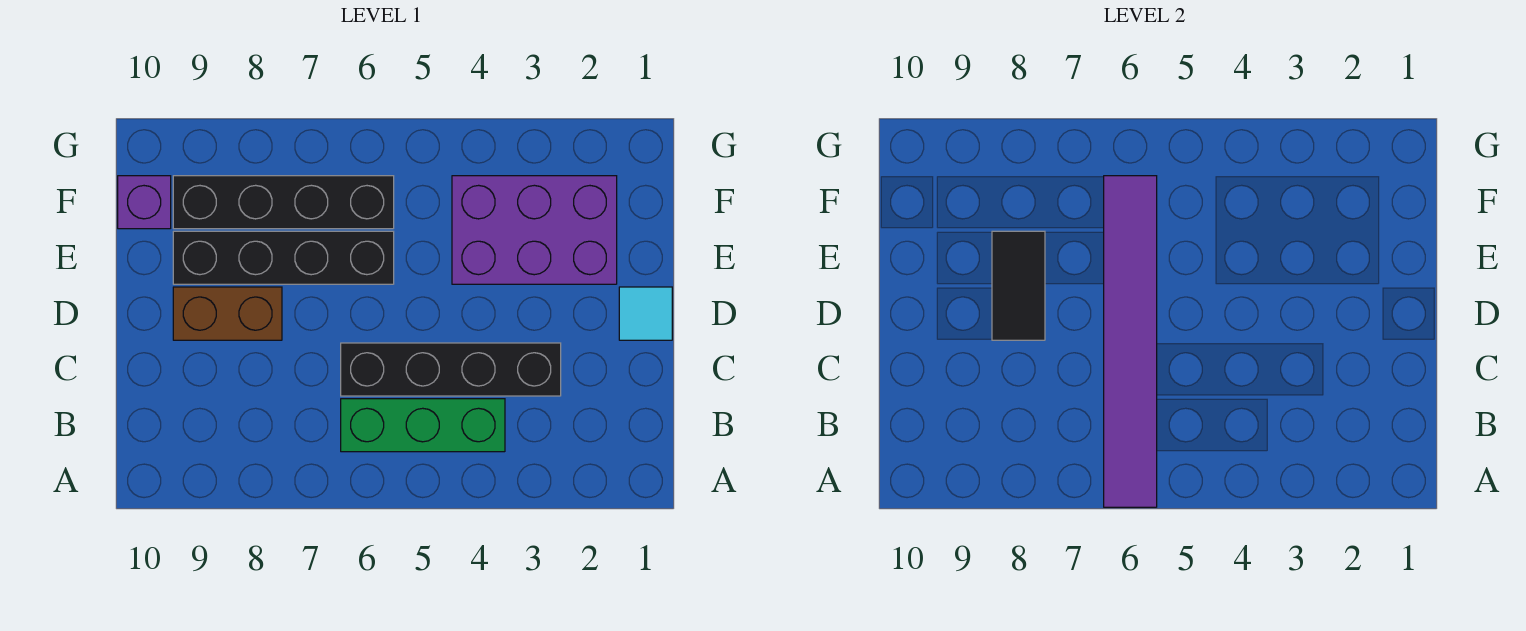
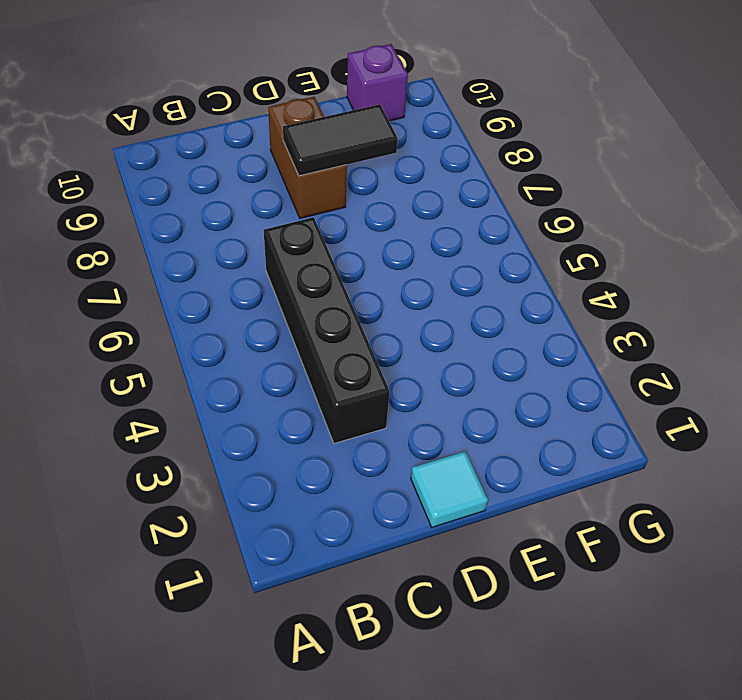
none -> green brick B4:B6 level 1
none -> purple brick E2:F4 level 1

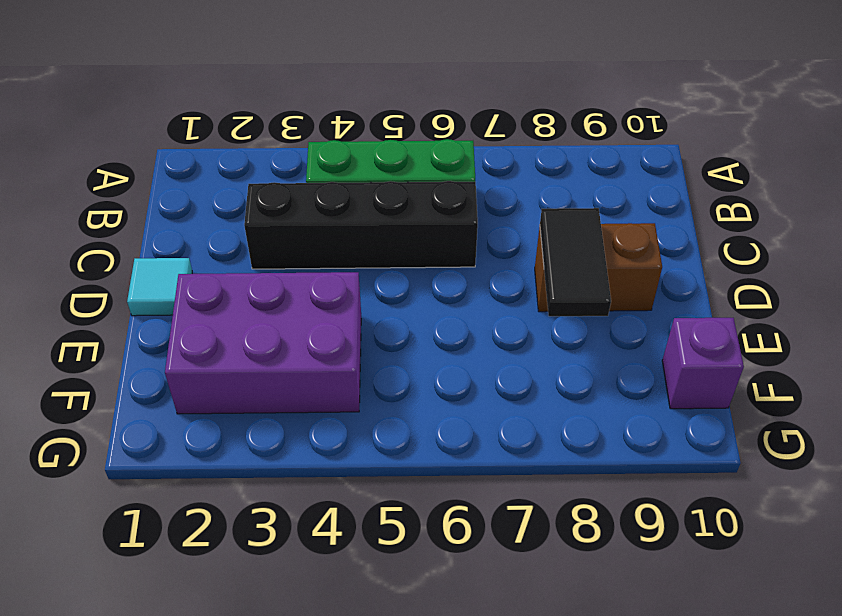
none -> black brick E6:E9 level 1
none -> black brick F6:F9 level 1

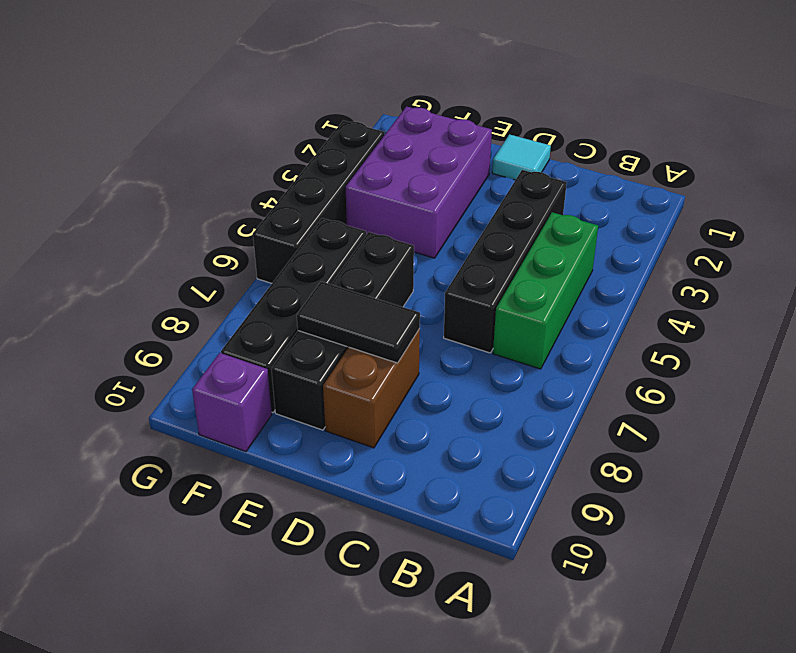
black brick G3:G6 level 1 -> none
none -> purple tile A6:F6 level 2

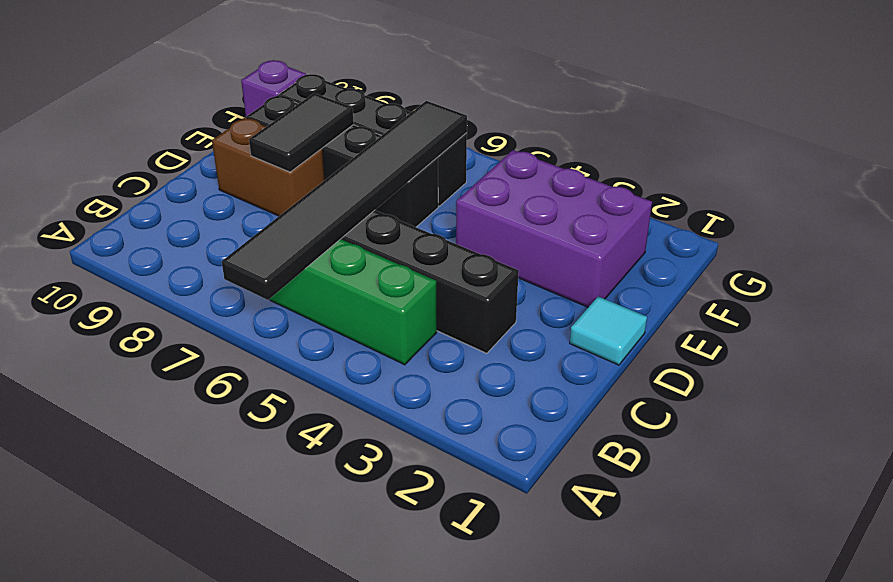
black tile A6:F6 level 2 -> purple tile A6:F6 level 2

